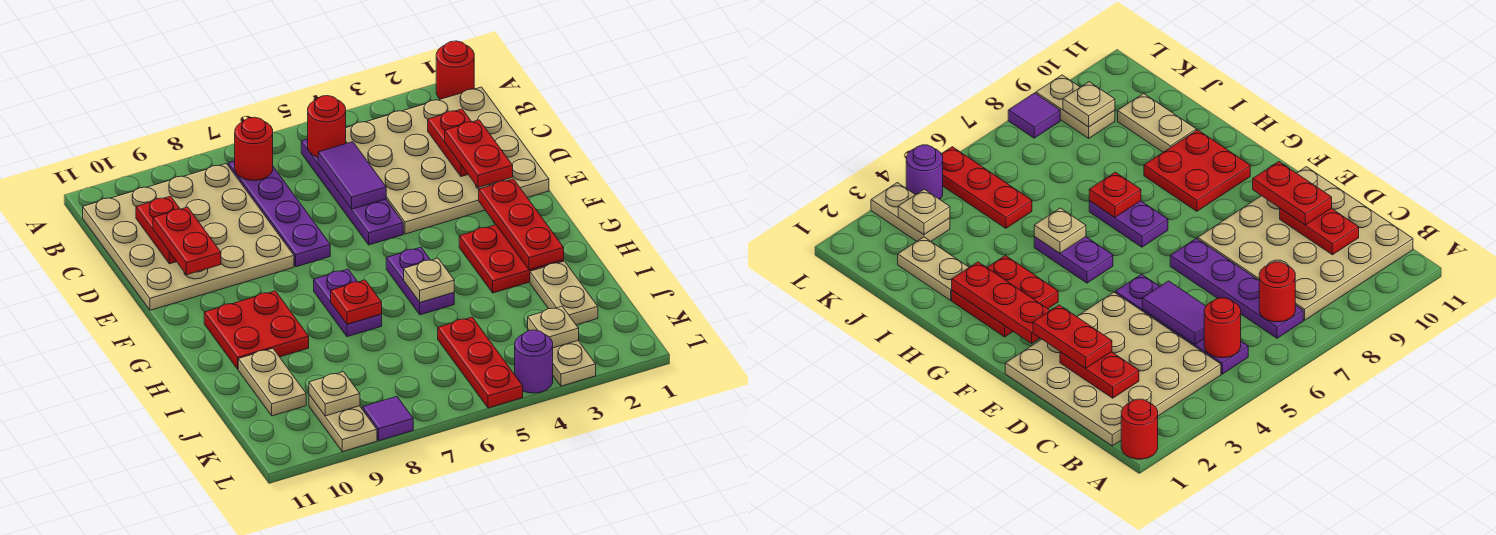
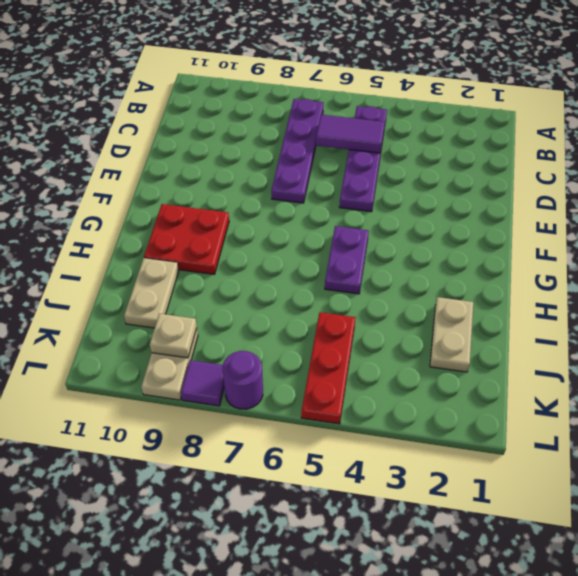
purple tile C5:C6 level 2 -> purple tile C5:D5 level 2
purple round brick L7 level 1 -> purple round brick L4 level 1
none -> red round brick A1 level 1
none -> tan plate B1:E4 level 1
none -> tan plate B8:E11 level 1

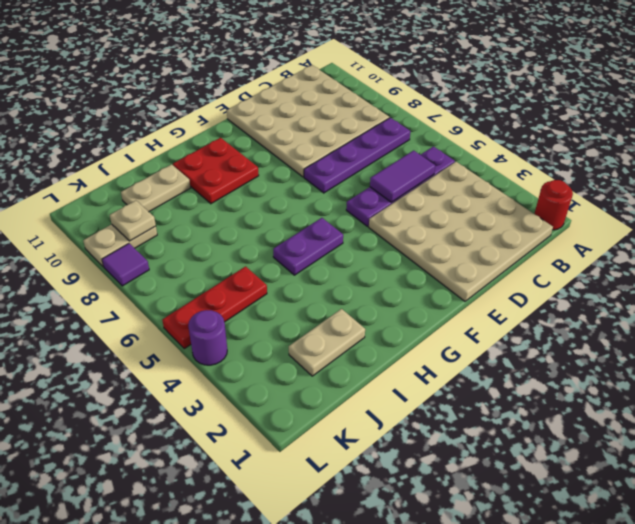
none -> red plate G2:H3 level 1
none -> purple plate G7:H7 level 1
none -> tan plate K3:L3 level 1

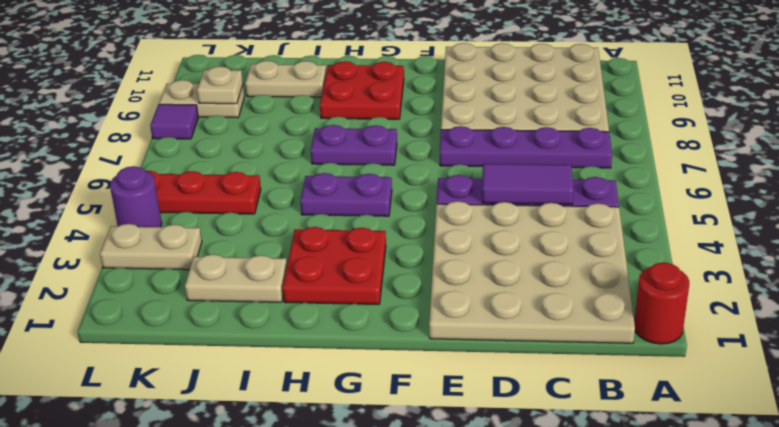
none -> red round brick B5 level 2
none -> red round brick B7 level 2
none -> red plate C2:D2 level 2

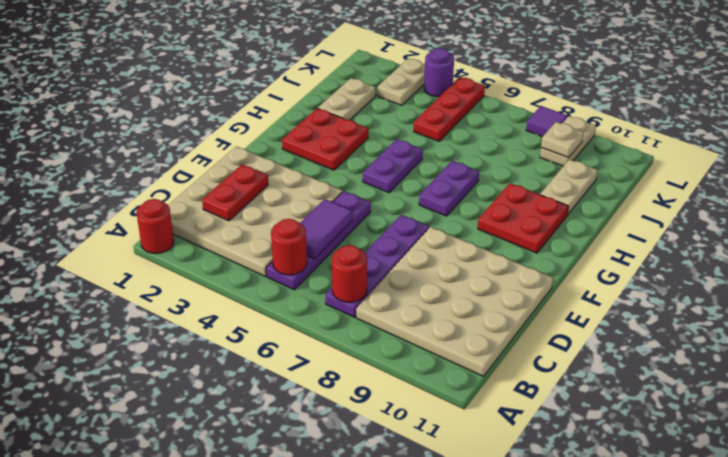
none -> red plate C10:D10 level 2
none -> red plate F2:H2 level 2
none -> tan plate H5 level 2

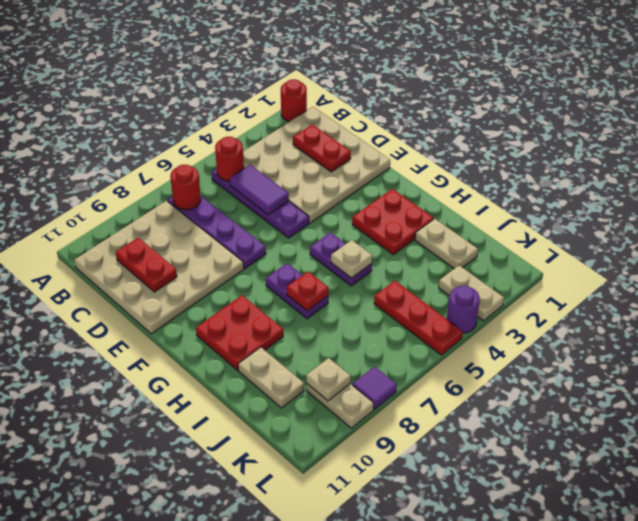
none -> red plate F2:H2 level 2
none -> tan plate K3 level 2
none -> red plate D2:E2 level 3

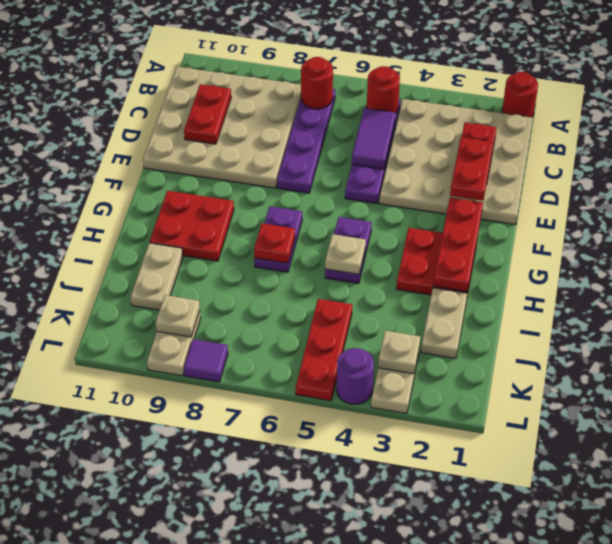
none -> red plate D10:E10 level 3

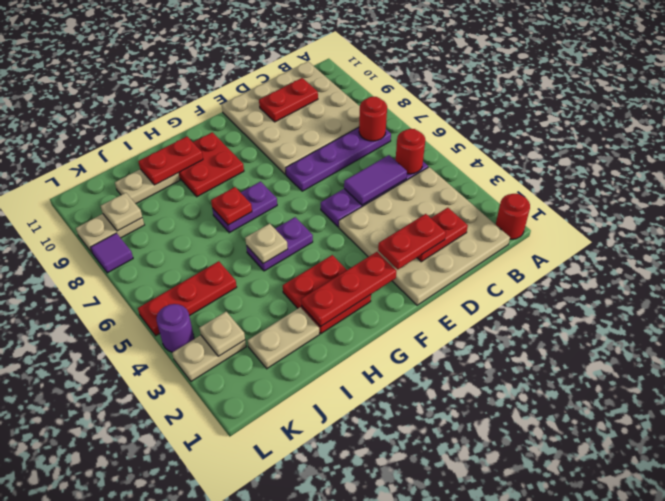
red plate H10:I10 level 2 -> red plate D10:E10 level 3

